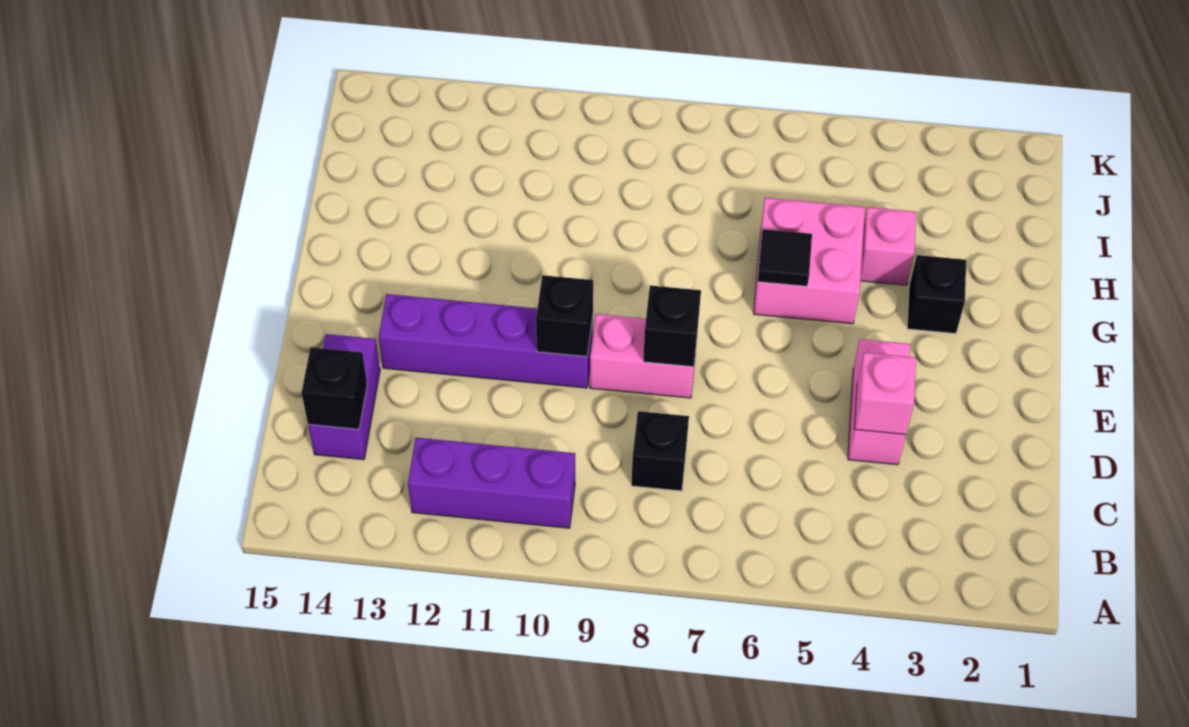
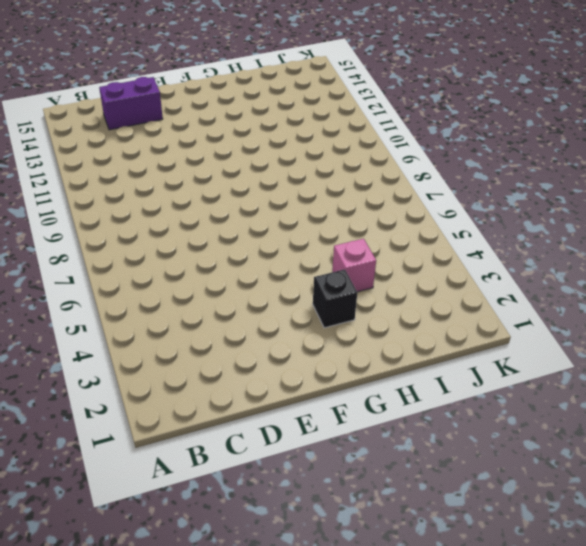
none -> purple brick B10:B12 level 1
none -> black brick C8 level 1
none -> pink brick D4:E4 level 1

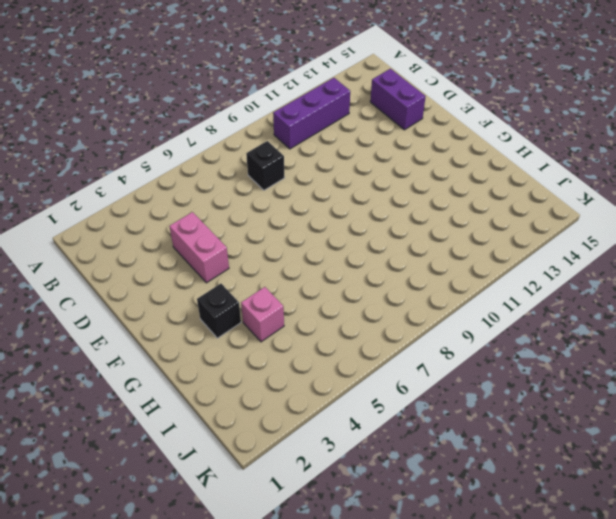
none -> pink brick E8:E9 level 1
none -> purple brick E10:E13 level 1
none -> pink brick G5:H6 level 1

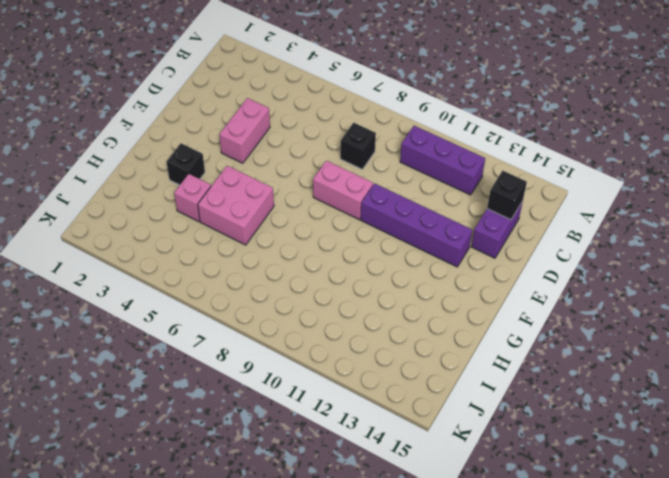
none -> pink brick D4 level 2
none -> black brick E8 level 2
none -> black brick E10 level 2

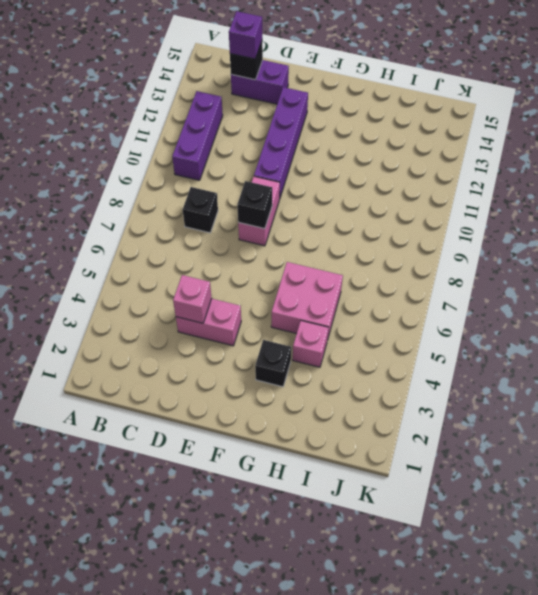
purple brick C14 level 3 -> none
none -> black brick E10 level 2
none -> black tile G6 level 2

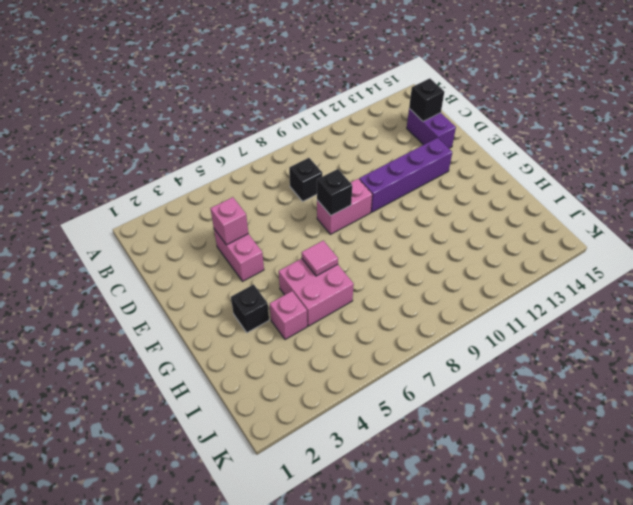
pink tile G6 level 2 -> black tile G6 level 2
none -> purple brick B10:B12 level 1
none -> black brick E10 level 2

